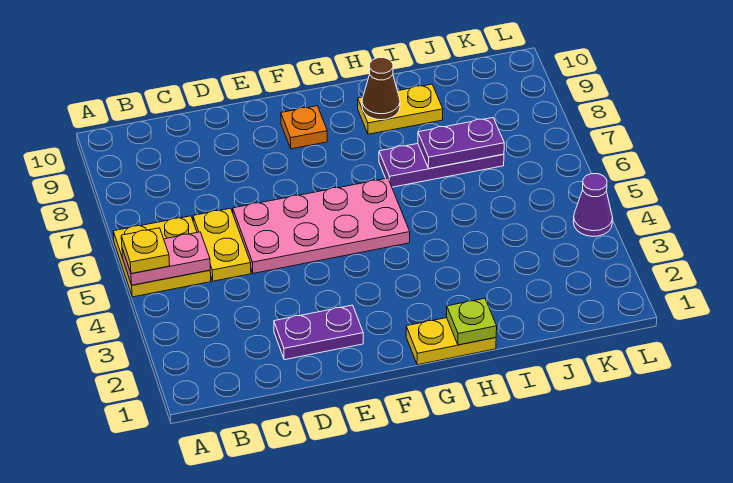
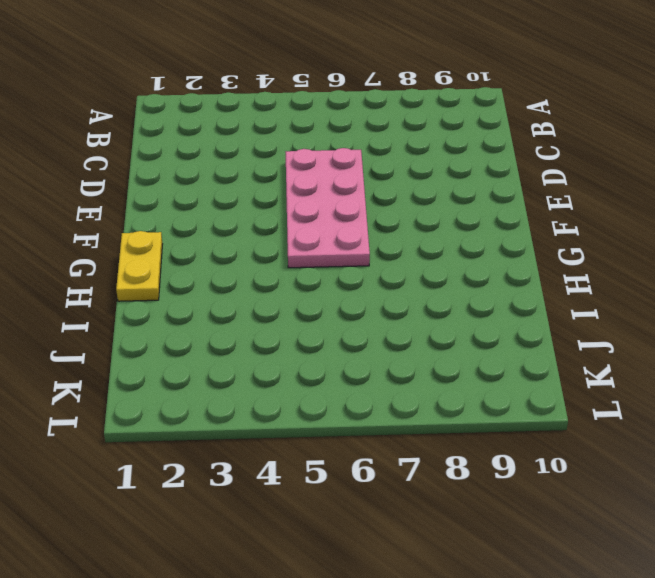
none -> yellow plate A5:B6 level 1
none -> yellow plate C5:C6 level 1
none -> purple plate D2:E2 level 1

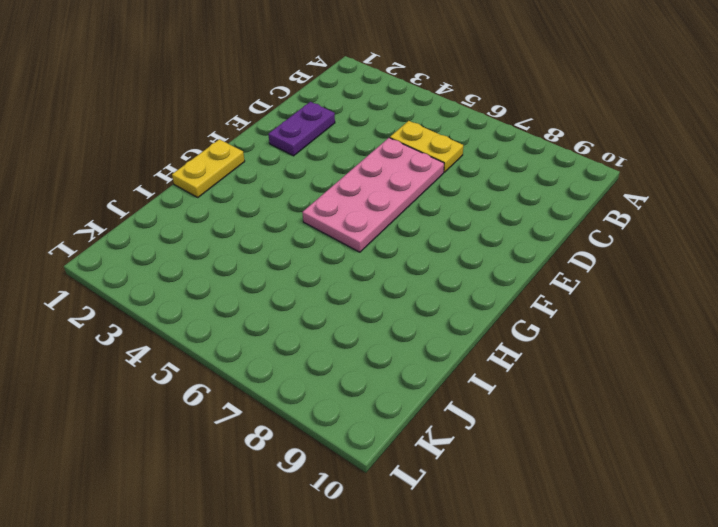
none -> yellow plate A5:B6 level 1
none -> orange plate F9 level 1
none -> purple plate H7:J7 level 1

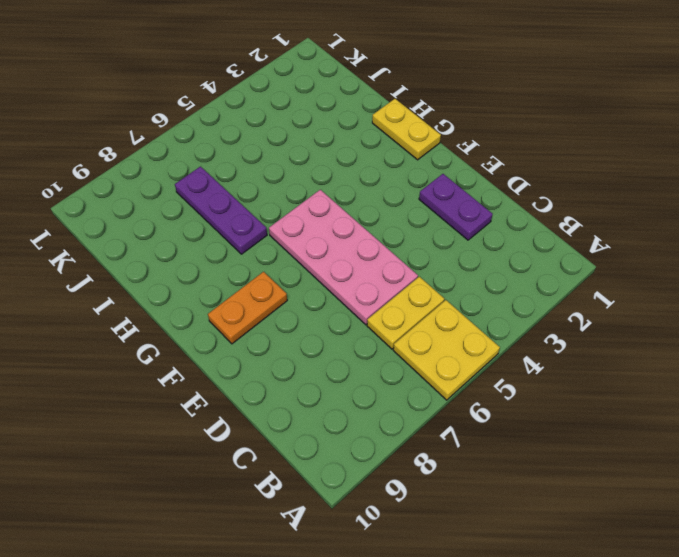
orange plate F8:F9 level 1 -> orange plate F9 level 1
none -> yellow plate H9:I9 level 1
none -> purple cone L4 level 1
none -> pink plate A5:B5 level 2

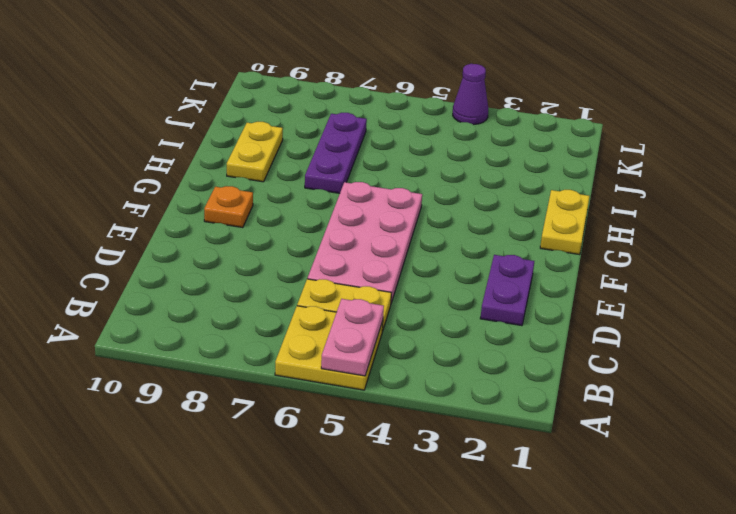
none -> lime plate H1 level 2
none -> brown cone H9 level 2
none -> purple plate I7:J7 level 2

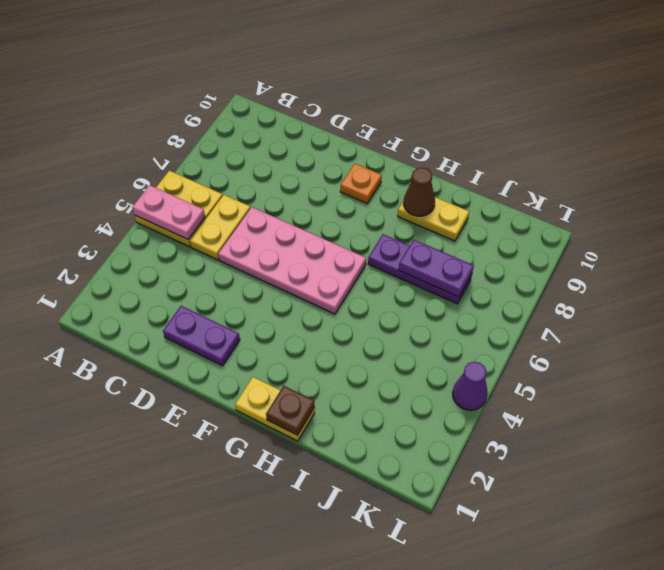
brown plate H1 level 2 -> lime plate H1 level 2
none -> yellow plate A5 level 3

